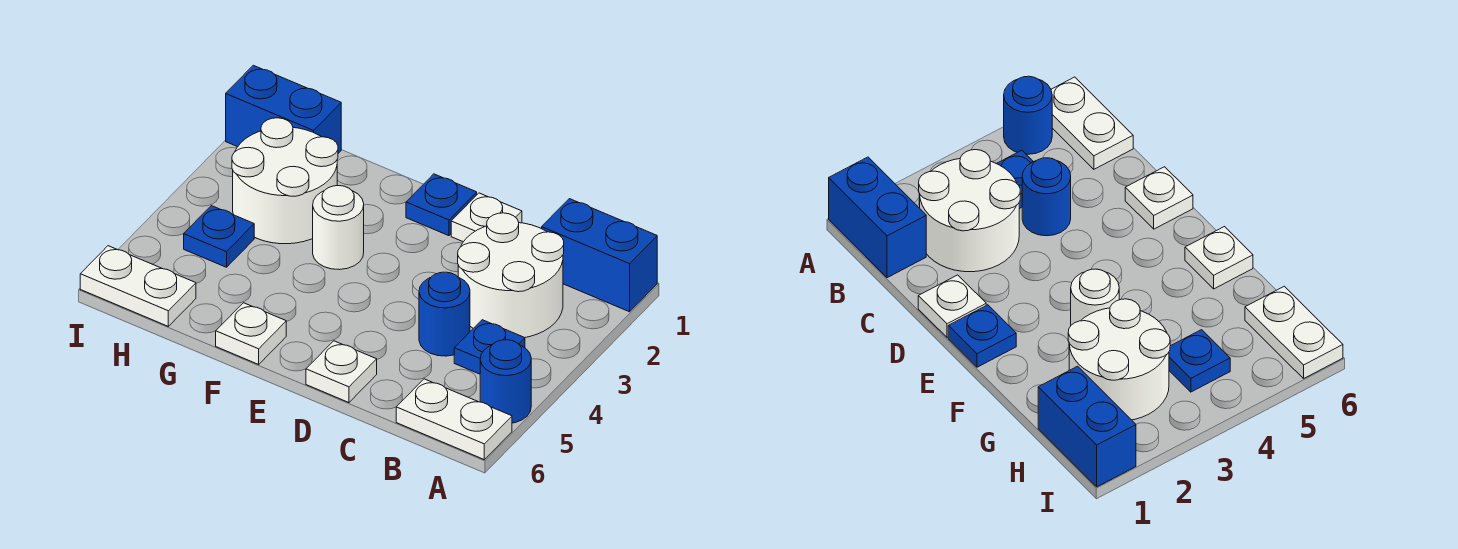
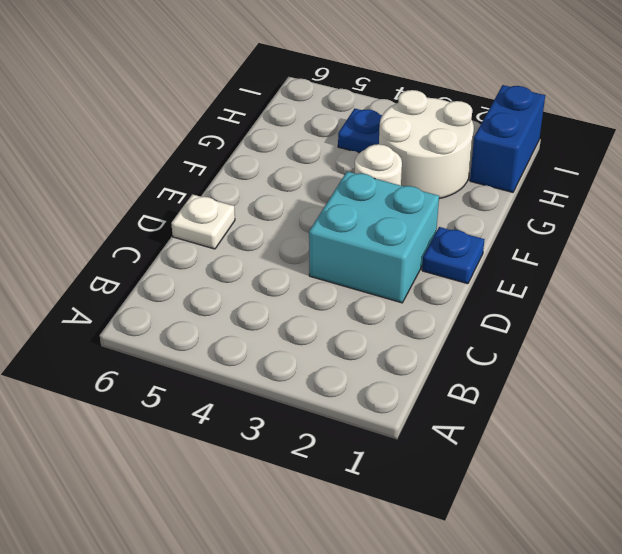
cyan brick D2:E3 level 1 -> none
none -> blue brick A1:B1 level 1
none -> blue round brick A5 level 1
none -> white plate A6:B6 level 1

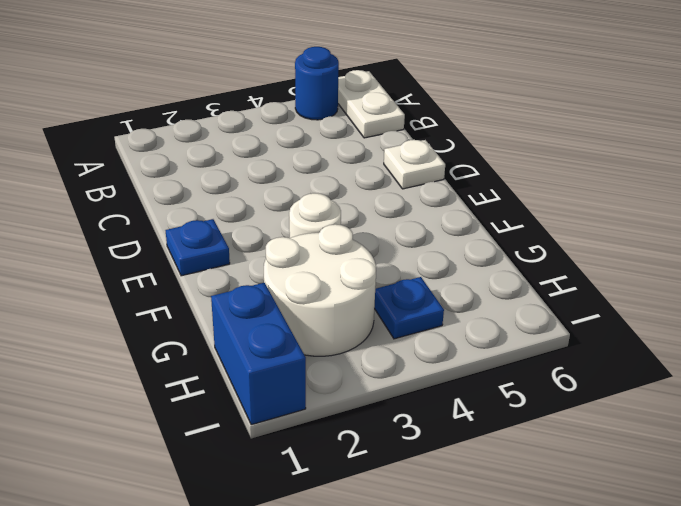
none -> blue brick A1:B1 level 1
none -> white round brick B2:C3 level 1
none -> blue plate B4 level 1

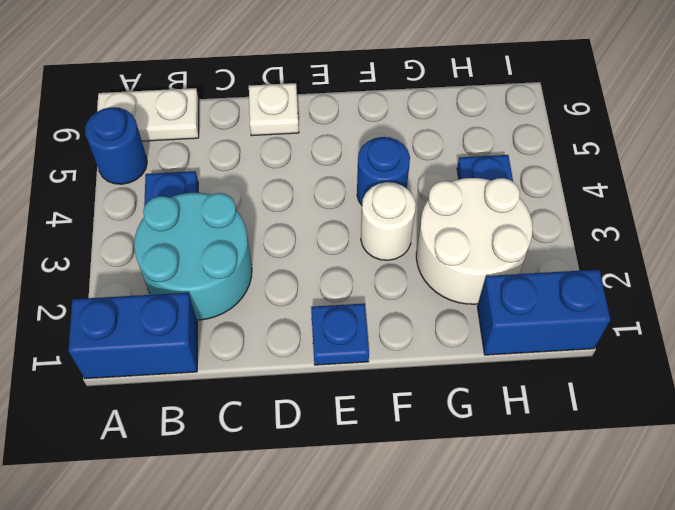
cyan round brick B2:C3 level 1 -> white round brick B2:C3 level 1
blue round brick F4 level 1 -> blue round brick C4 level 1
none -> white plate D1 level 1
none -> white plate F6 level 1
none -> white plate H6:I6 level 1

